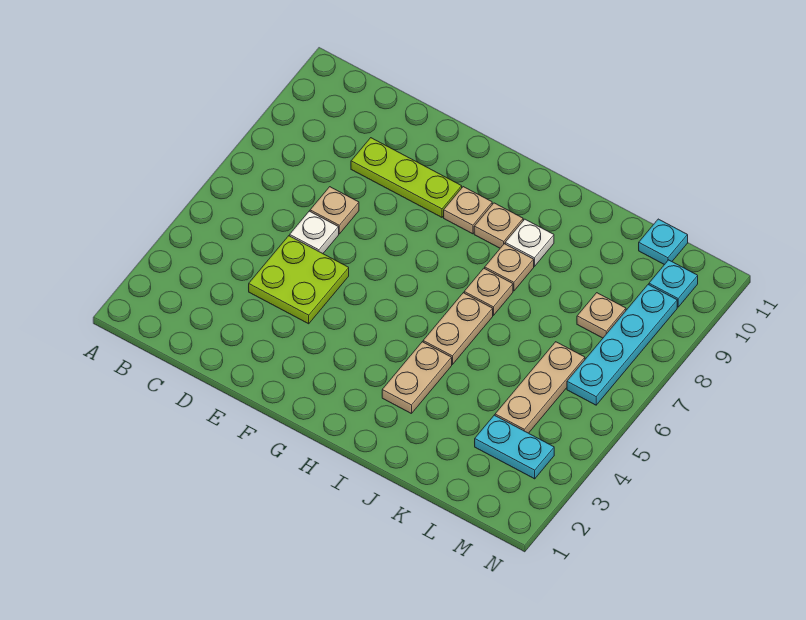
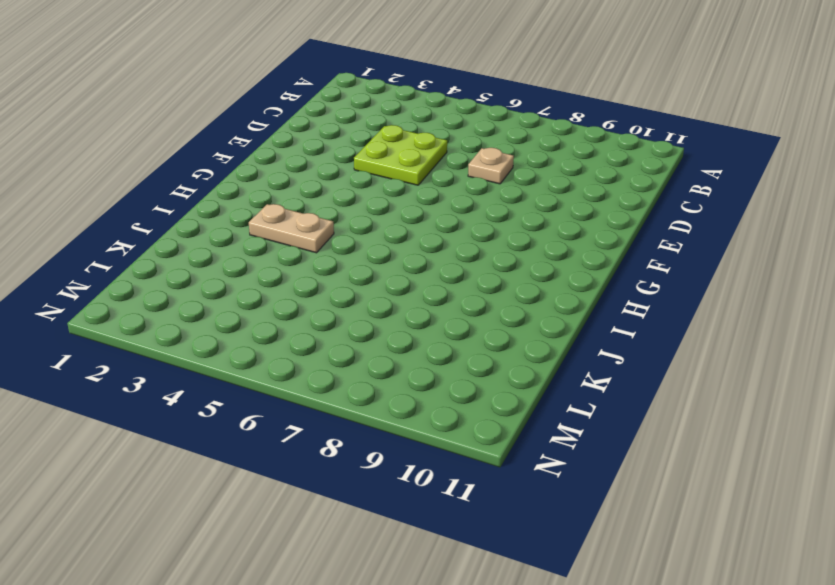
none -> white plate D6 level 1
none -> lime plate D9:F9 level 1
none -> tan plate G9 level 1

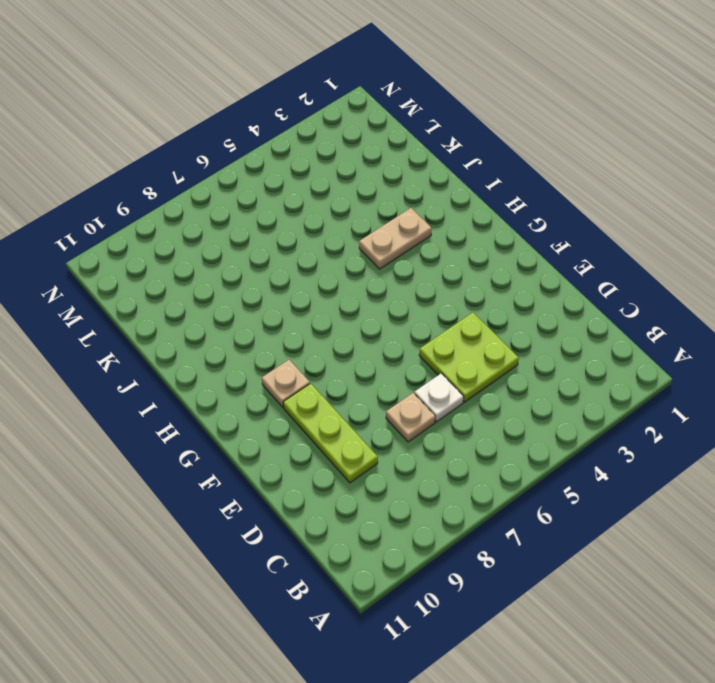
none -> tan plate H9 level 1
none -> tan plate I5:I6 level 1
none -> tan plate I7 level 1

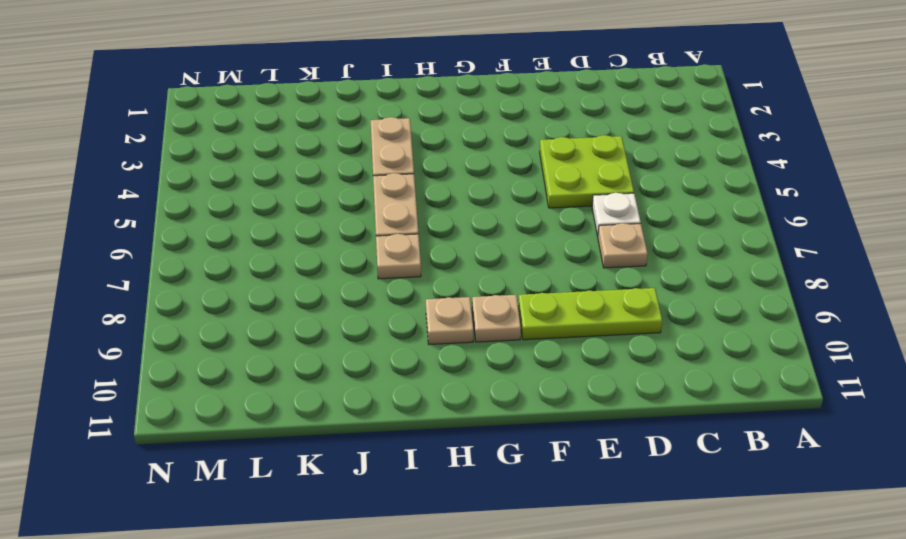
none -> tan plate I8 level 1
none -> white plate I9 level 1
none -> cyan plate L3:M3 level 1

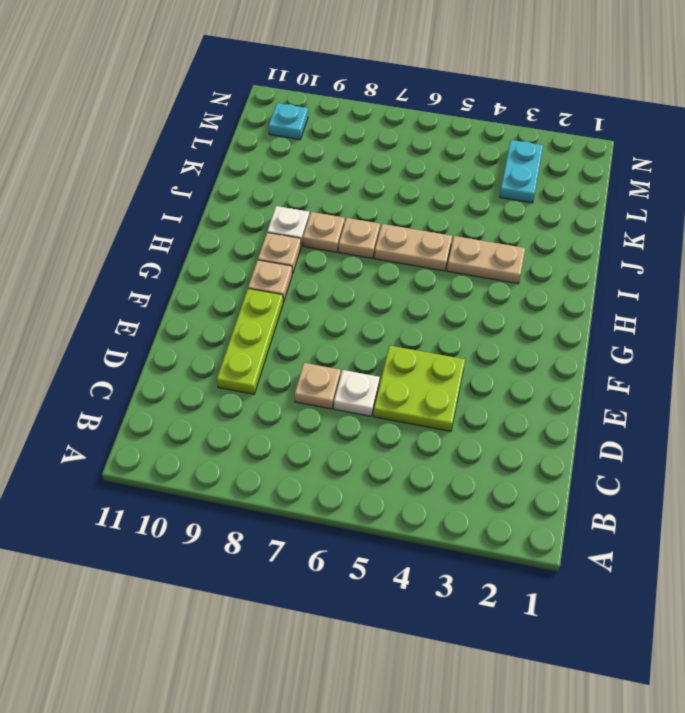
none -> tan plate L4:L6 level 1
none -> tan plate L8 level 1
none -> cyan plate L11 level 1

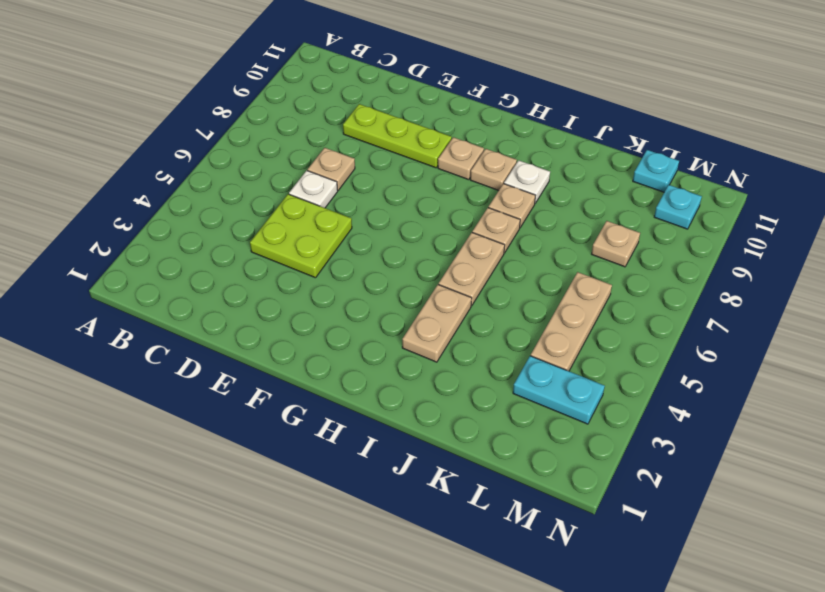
none -> cyan plate M6:M9 level 1

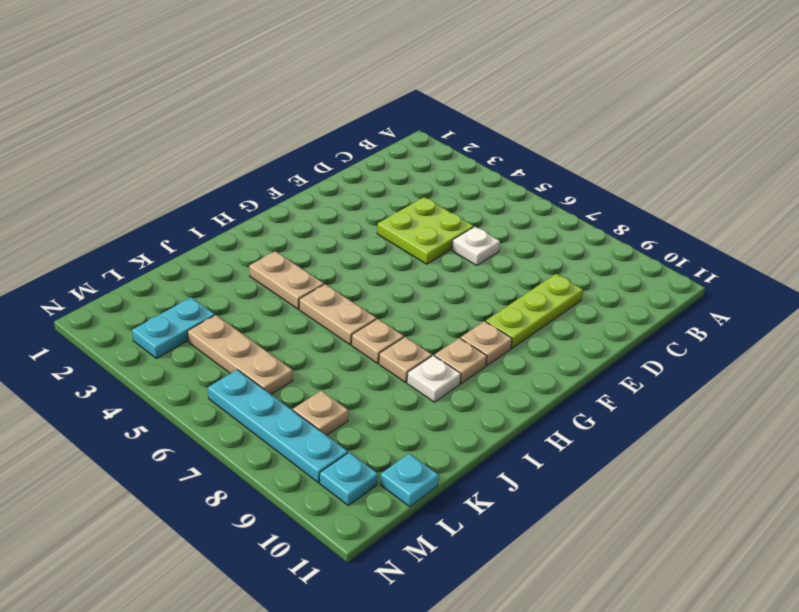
none -> tan plate D7 level 1

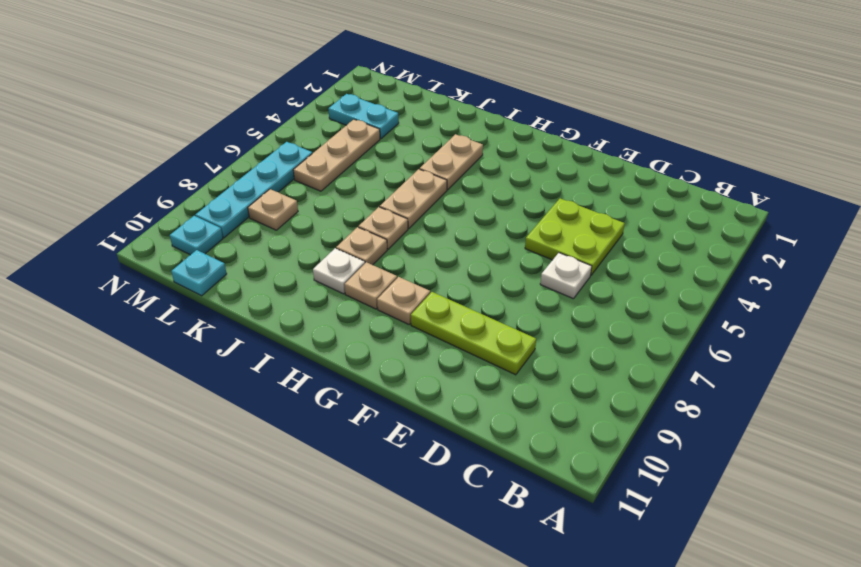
none -> tan plate D7 level 1

